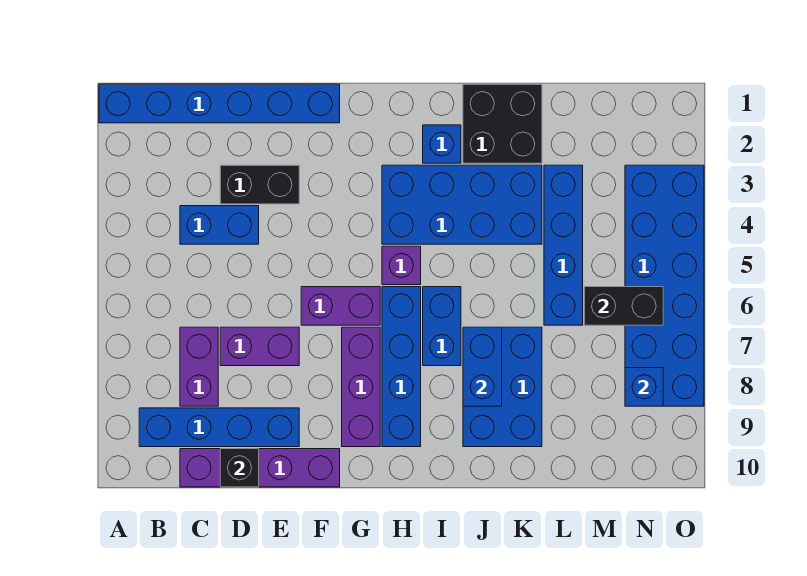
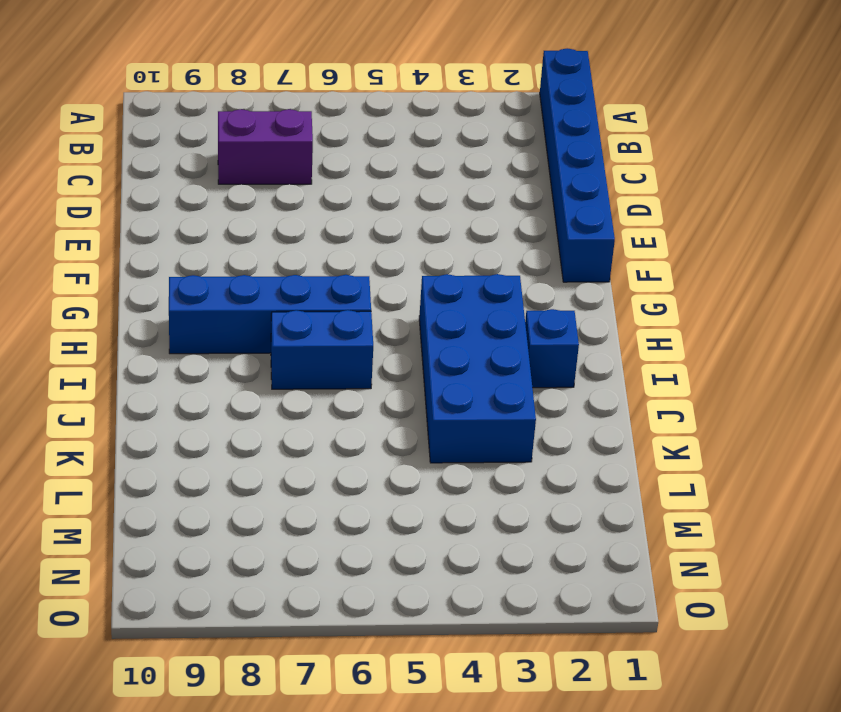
none -> blue brick B9:E9 level 1
none -> blue brick C4:D4 level 1
none -> purple brick C10:F10 level 1

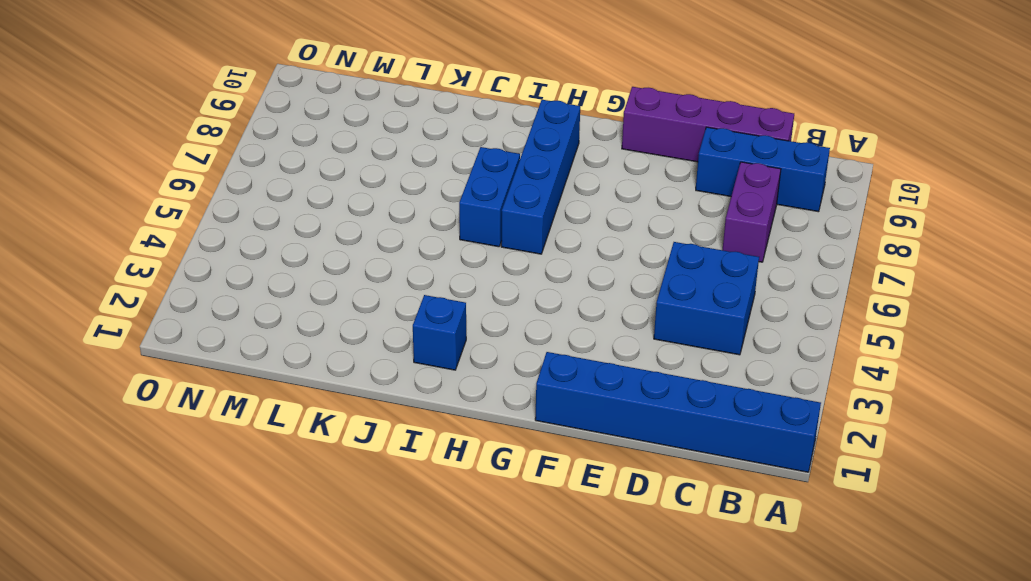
blue brick B9:D9 level 1 -> blue brick B9:E9 level 1
blue brick C4:D5 level 1 -> blue brick C4:D4 level 1
none -> black brick D3:E3 level 1
none -> purple brick D7:E7 level 1
none -> purple brick F6:G6 level 1

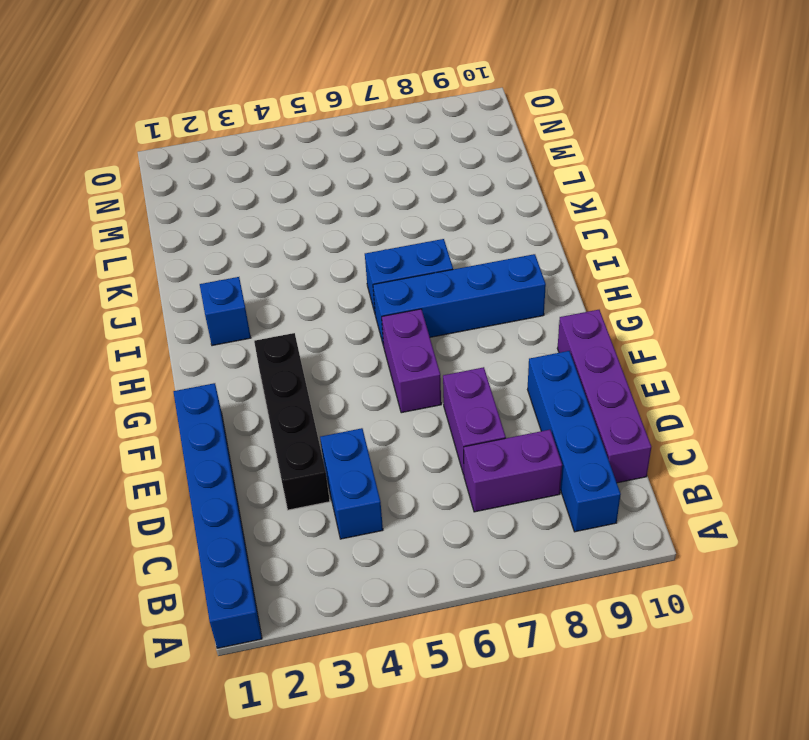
black brick D3:G3 level 1 -> black brick D3:E3 level 1
none -> purple brick G7:G9 level 1
none -> blue brick H3:K4 level 1
none -> purple brick H5 level 1

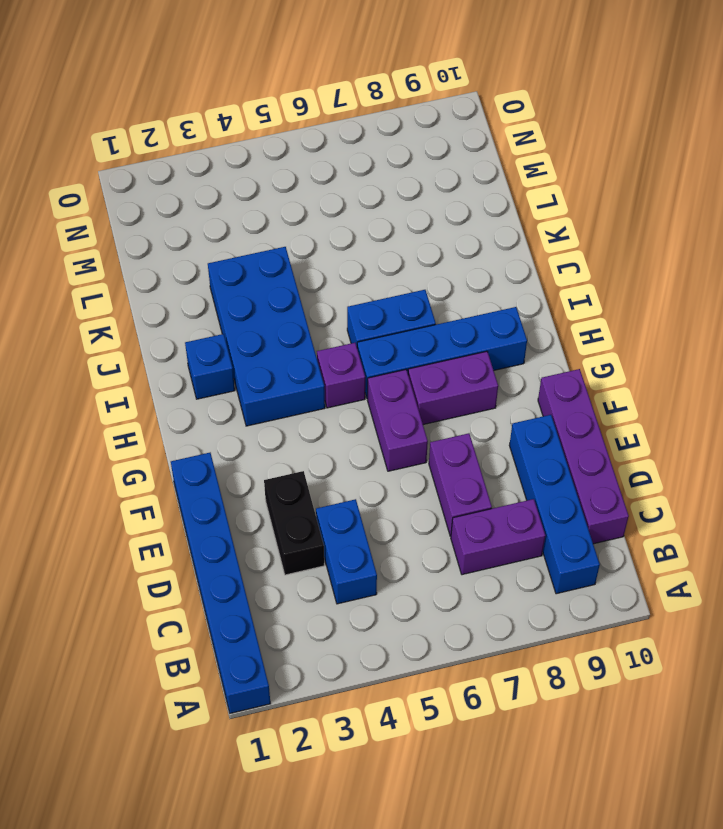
purple brick G7:G8 level 1 -> purple brick G7:G9 level 1
none -> black brick J1:K2 level 1
none -> blue brick J7:K9 level 1
none -> blue brick L3:L6 level 1

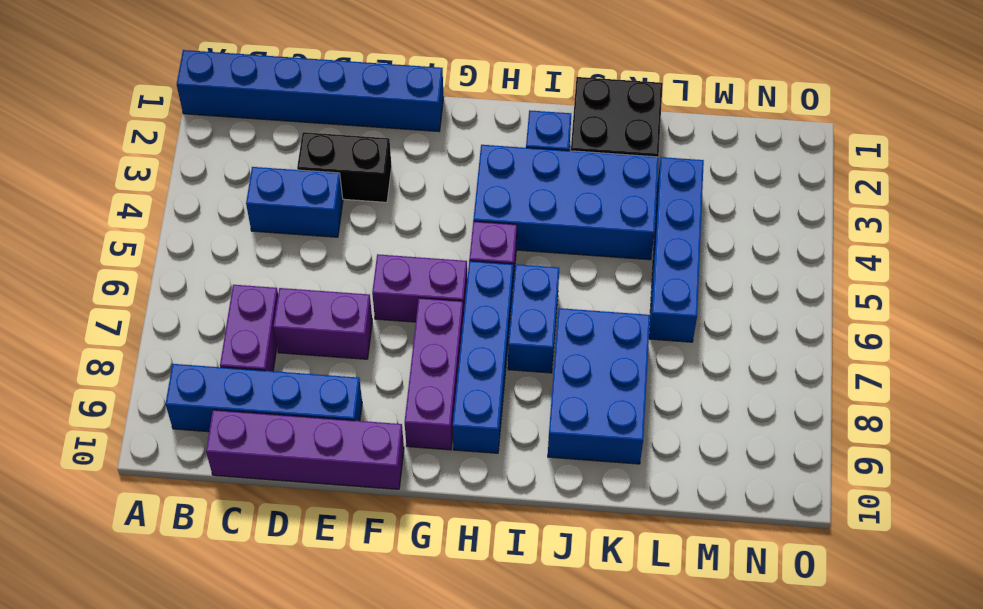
none -> blue brick N3:O8 level 1
none -> black brick D10 level 2
none -> blue brick J7:J8 level 2

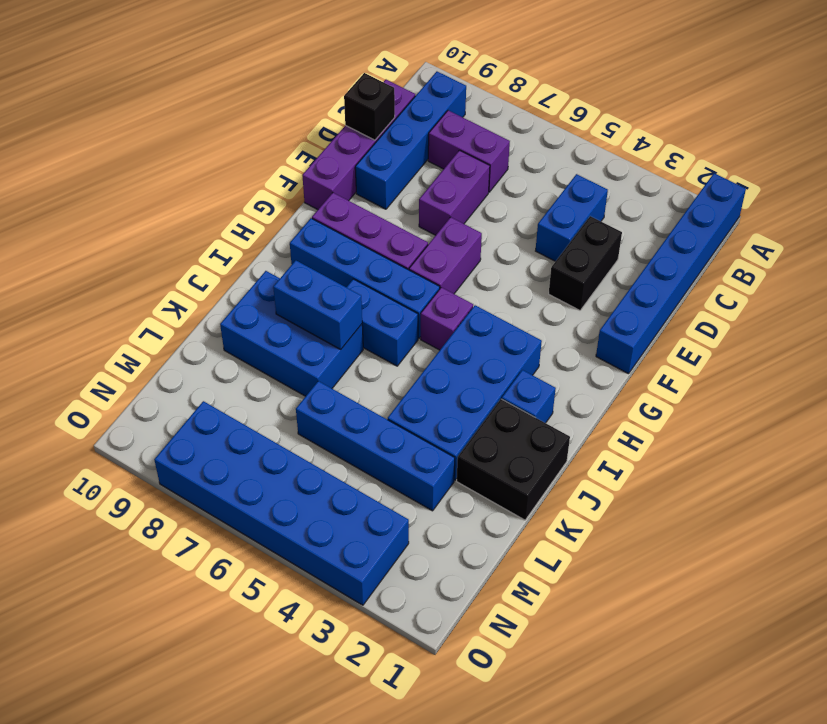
none -> black brick M6:N6 level 2
none -> blue brick N8 level 2

